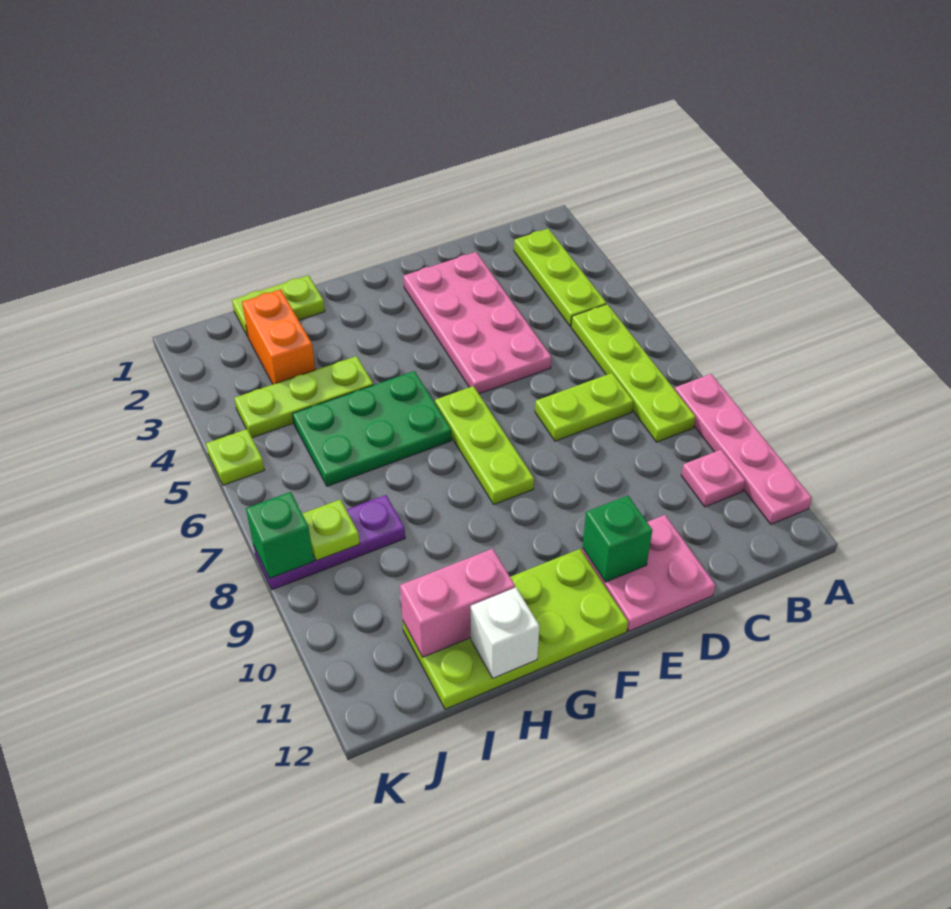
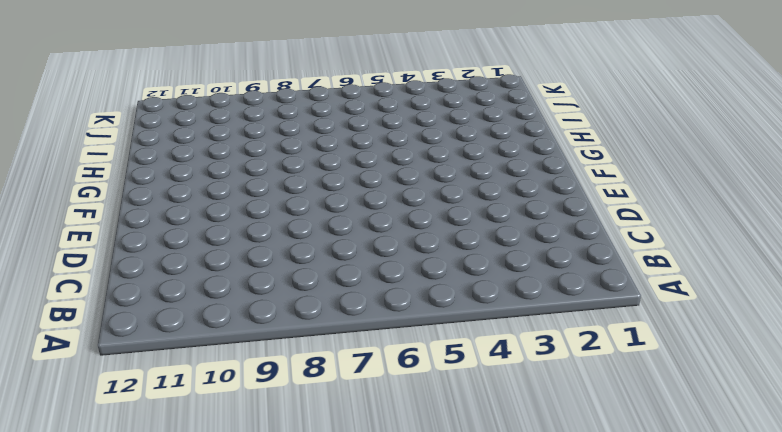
none -> pink plate A8:A11 level 1
none -> lime plate B2:B4 level 1
none -> lime plate B5:B8 level 1

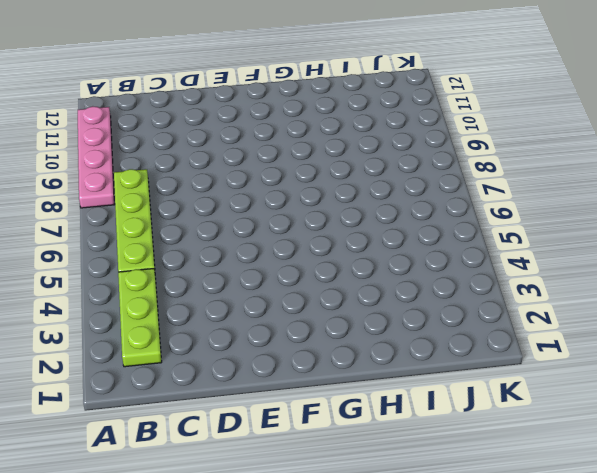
none -> pink plate B10 level 1
none -> lime plate C7:D7 level 1
none -> pink plate D2:E5 level 1

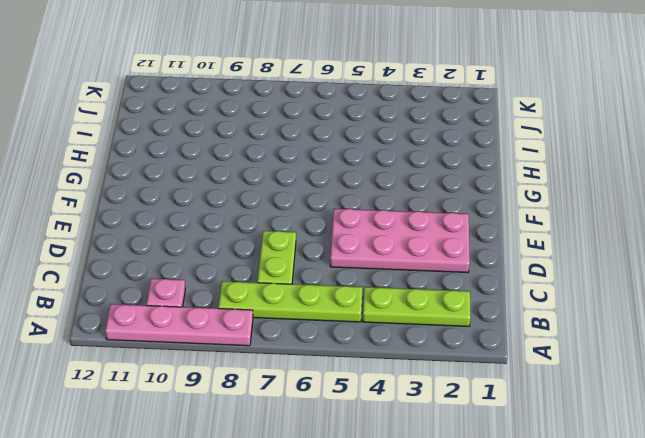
none -> pink plate D11:E12 level 1
none -> lime plate F6:F8 level 1
none -> lime plate F11:I12 level 1

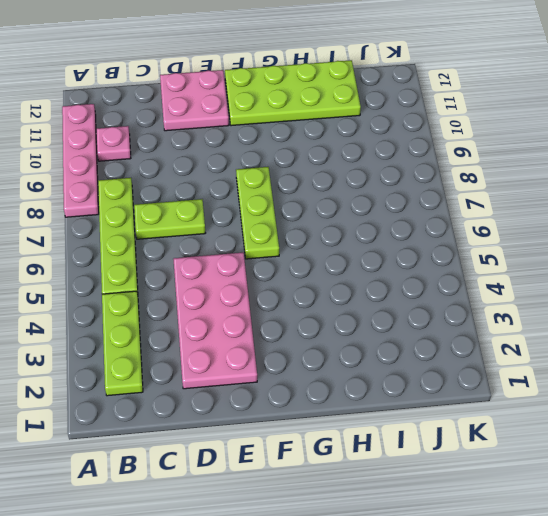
none -> green plate G5:I6 level 1
none -> lime plate H1:I1 level 1
none -> lime plate H4:J4 level 1

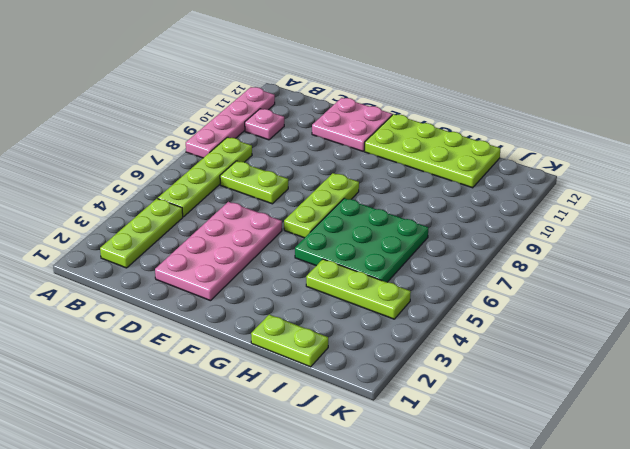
green plate G5:I7 level 1 -> green plate G5:I6 level 1
none -> orange brick I2:I3 level 1
none -> purple plate I8:K8 level 1
none -> lime plate K5 level 1

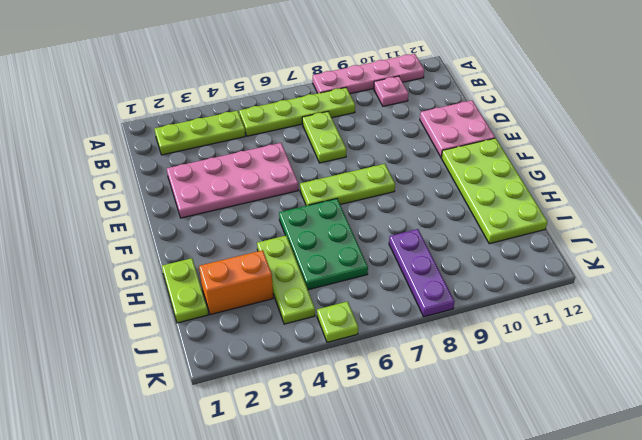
none -> green brick E11 level 2
none -> pink brick H11:I11 level 2
none -> white brick H12 level 2

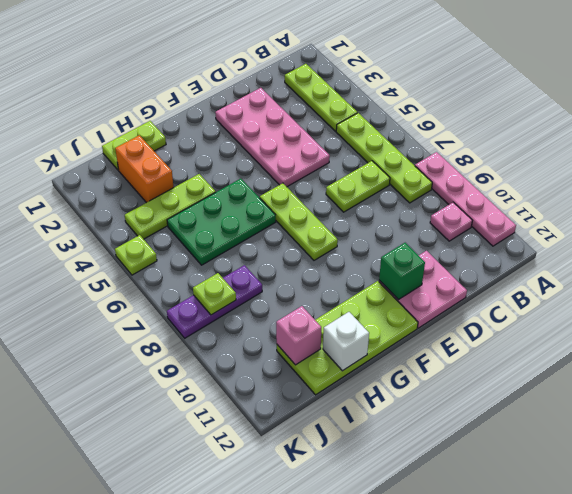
pink brick I11 level 2 -> pink brick H11:I11 level 2
none -> green brick K8 level 2

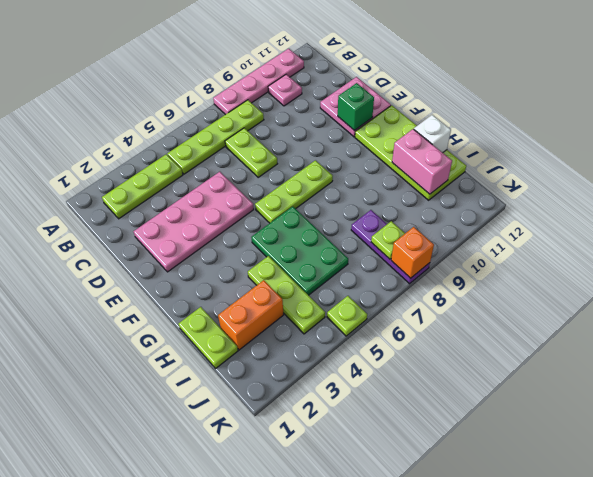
orange brick K8 level 2 -> green brick K8 level 2

